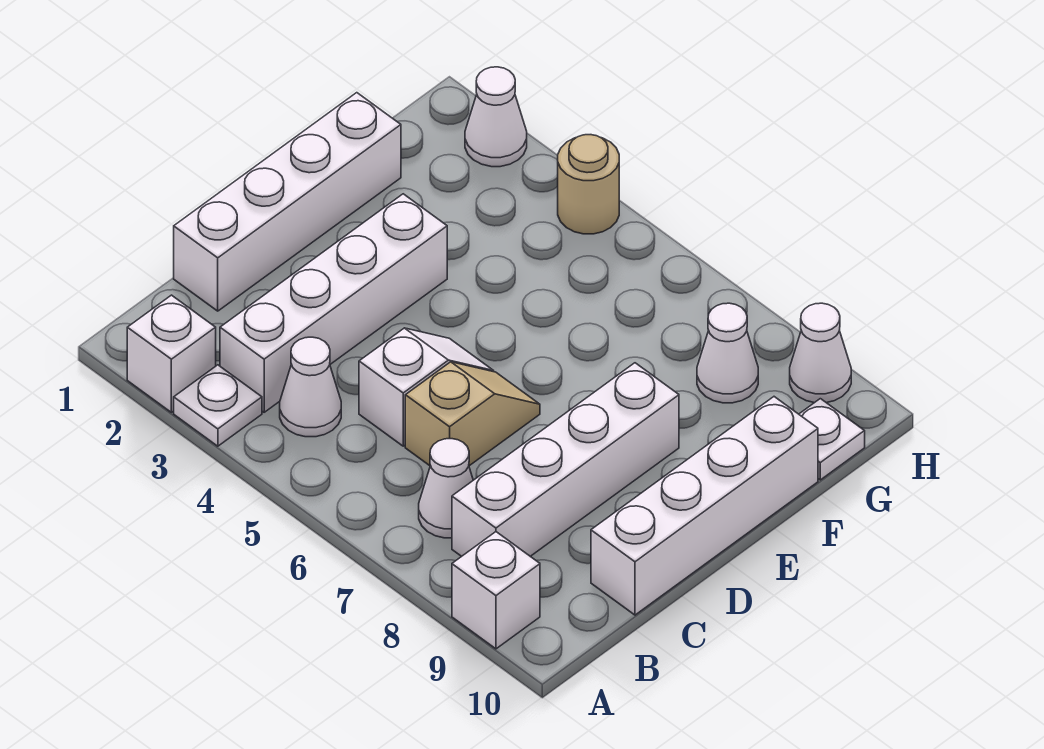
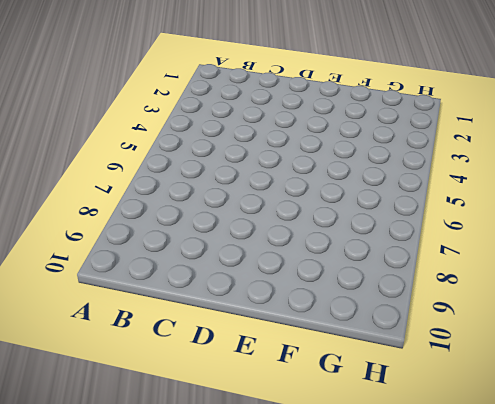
none -> white brick A2 level 1
none -> white plate A3 level 1
none -> white brick A9 level 1

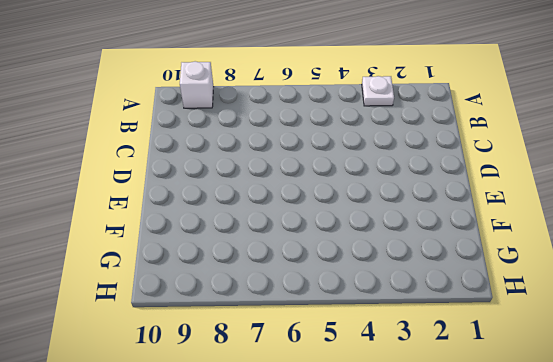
none -> white brick A2 level 1
none -> white brick B3:E3 level 1
none -> white cone B4 level 1

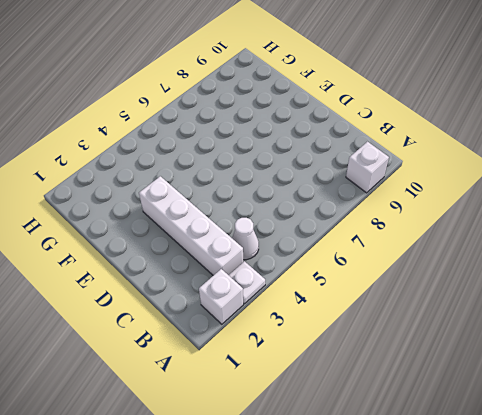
none -> white cone B7 level 1
none -> white brick B8:E8 level 1
none -> white brick C1:F1 level 1

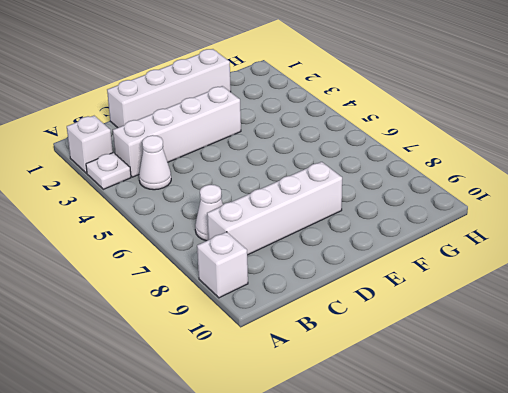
none -> white slope C5:D5 level 1 top C
none -> tan slope C6:D6 level 1 top C
none -> white brick C10:F10 level 1

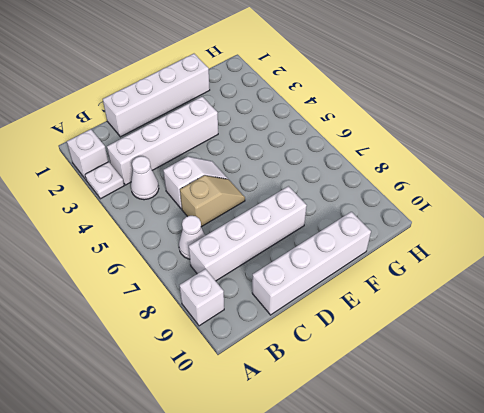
none -> white cone G8 level 1
none -> white plate G10 level 1
none -> white cone H2 level 1

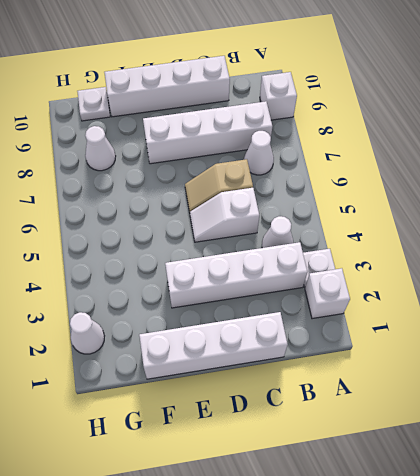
none -> tan round brick H4 level 1
none -> white cone H9 level 1

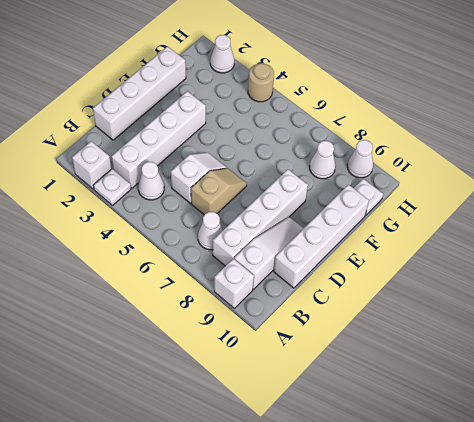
white slope B9:D9 level 1 top B -> none

